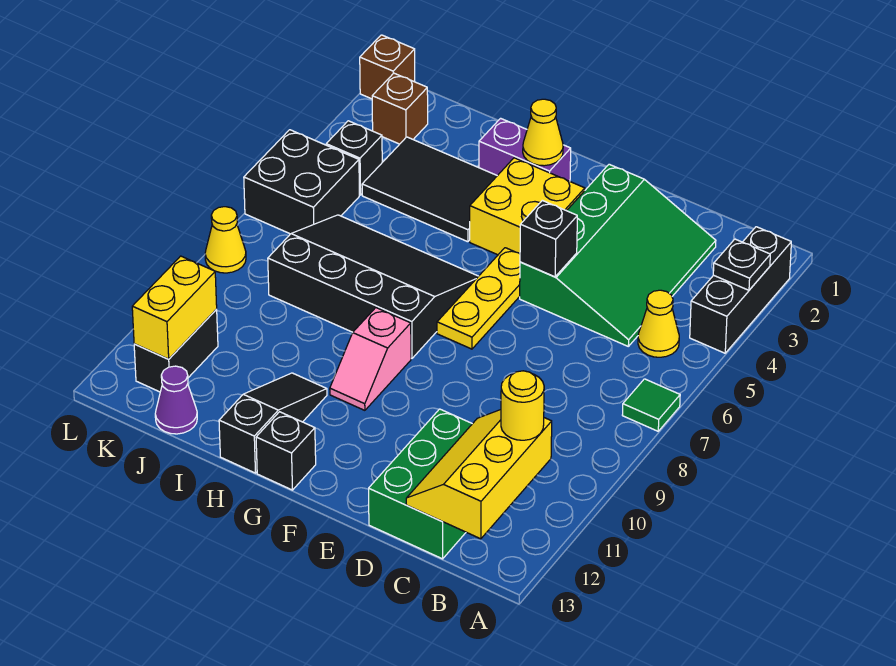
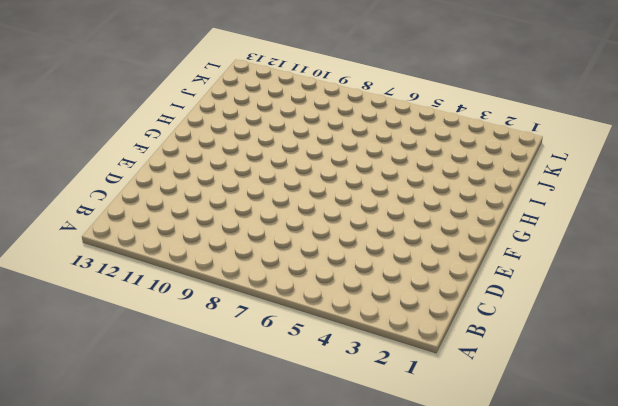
none -> black brick A2:A4 level 1
none -> green tile A7 level 1
none -> yellow cone B5 level 1

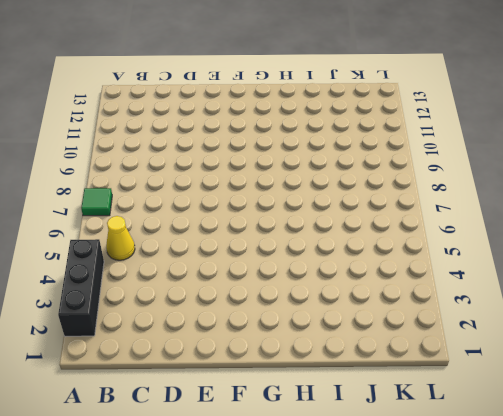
none -> green slope C2:E5 level 1 top E
none -> green brick C11:D13 level 1
none -> yellow brick F3:G4 level 1

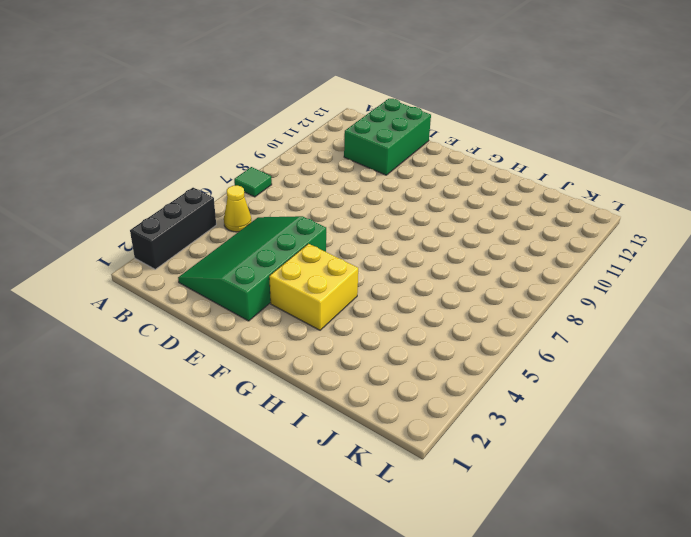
none -> yellow plate F5:F7 level 1
none -> purple brick G2:H2 level 1
none -> black slope G6:J8 level 1 top 8

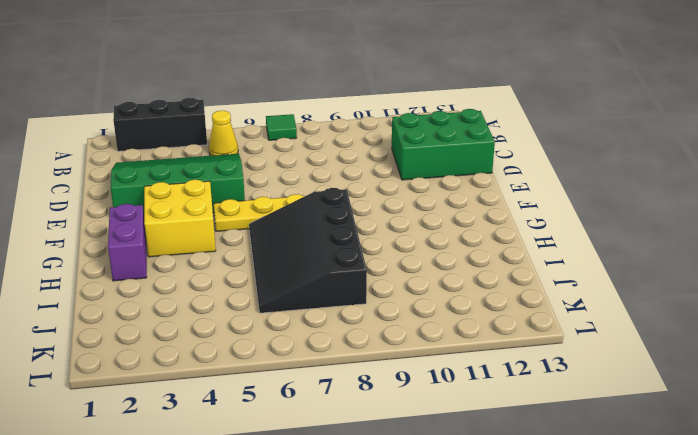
none -> pink slope G9:G10 level 1 top 9
none -> black brick G13 level 1
none -> black tile H3:J4 level 1

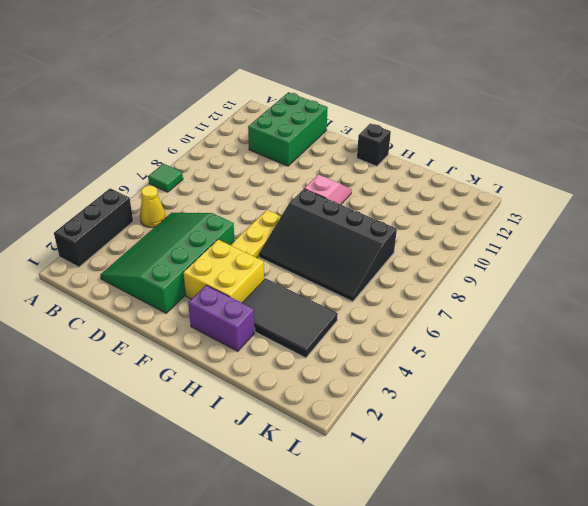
none -> black slope H11:H13 level 1 top 13
none -> purple cone J13 level 1
none -> brown brick K2 level 1

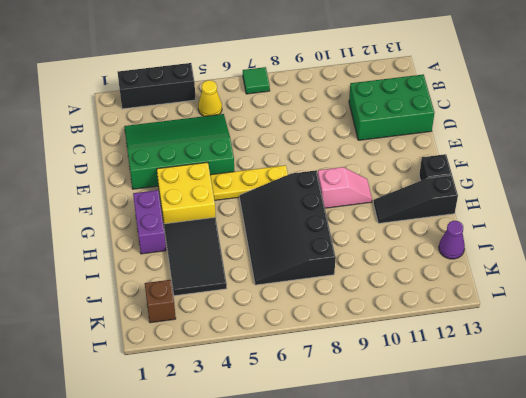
none -> black brick K4 level 1
none -> black brick K5:L6 level 1
none -> black brick K11:K12 level 1

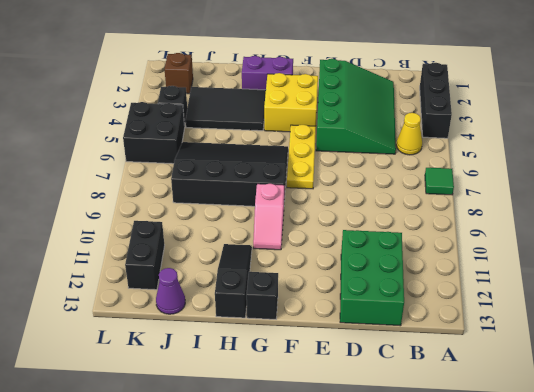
none -> brown brick L1 level 1
none -> yellow cone L8 level 1
none -> black plate A3 level 2

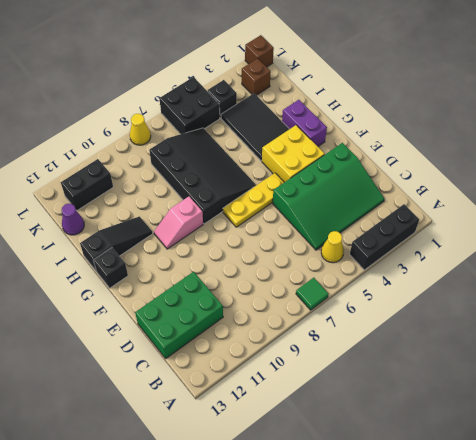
none -> black plate A3 level 2
none -> yellow slope B11:C13 level 2 top B
none -> black brick E5 level 2

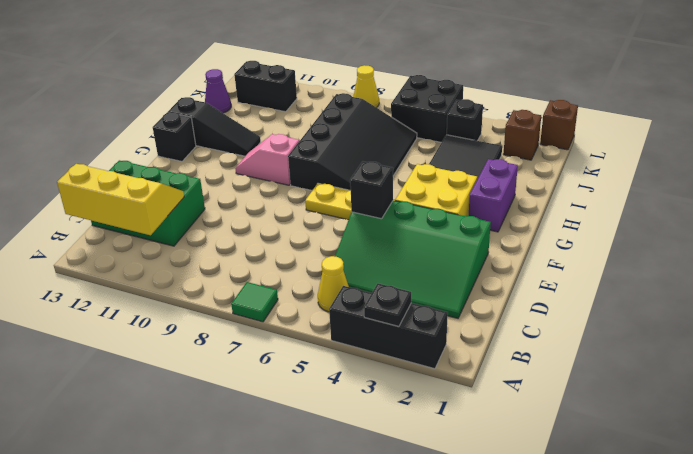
none -> yellow cone G2 level 2
none -> yellow brick K11:K12 level 2
none -> yellow round brick B11 level 3

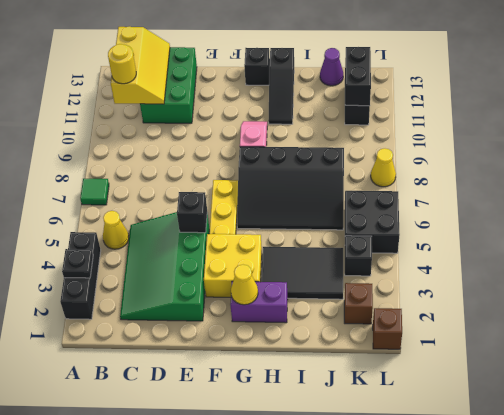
black brick K11:K12 level 2 -> yellow brick K11:K12 level 2

